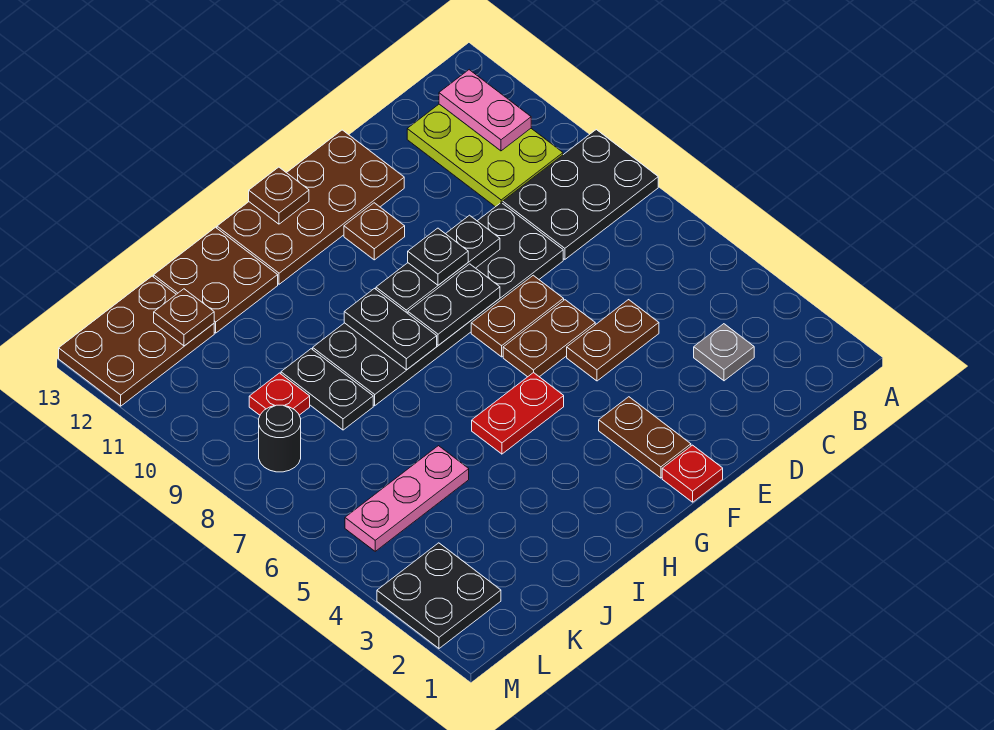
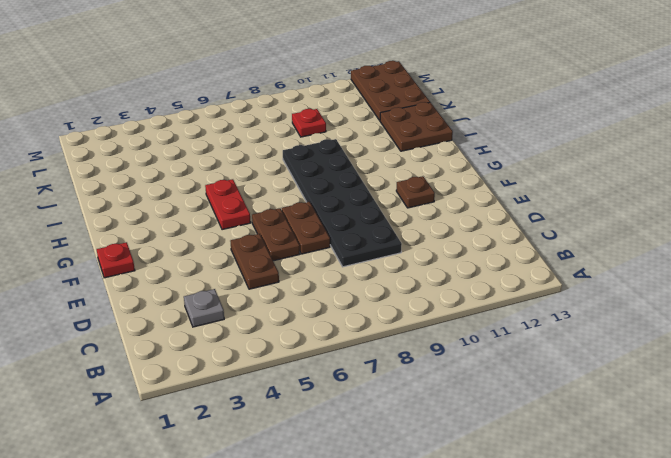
none -> black plate A8:C9 level 1
none -> lime plate B10:C12 level 1
none -> brown plate E12:H13 level 1

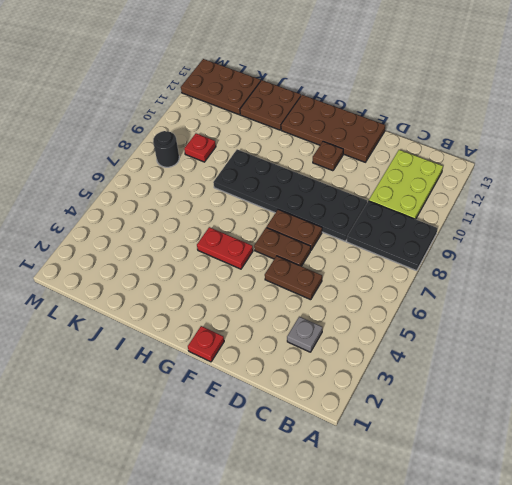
none -> brown plate F2:F3 level 1
none -> pink plate J5:L5 level 1
none -> black plate J8:J9 level 1

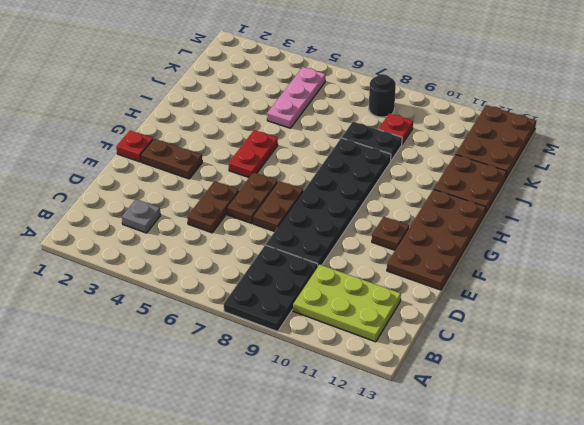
none -> black plate L2:M3 level 1
none -> pink plate B11:B12 level 2
none -> black plate E9:G9 level 2

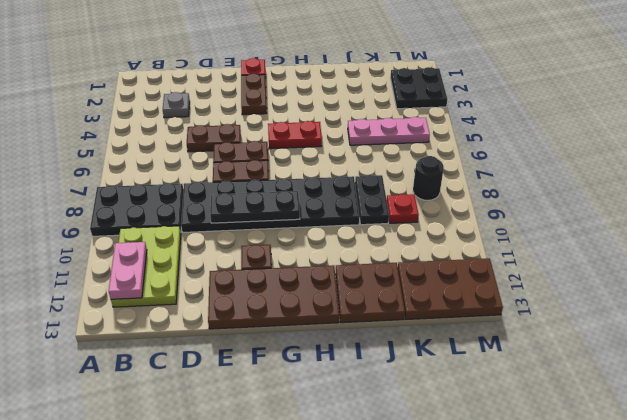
none -> black plate F8:G8 level 2
none -> brown plate G13 level 2
none -> black plate H8:H9 level 2

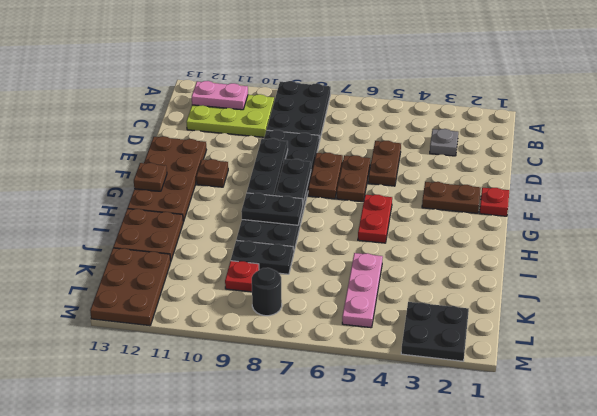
none -> brown plate K12 level 2
none -> black plate F9 level 3

